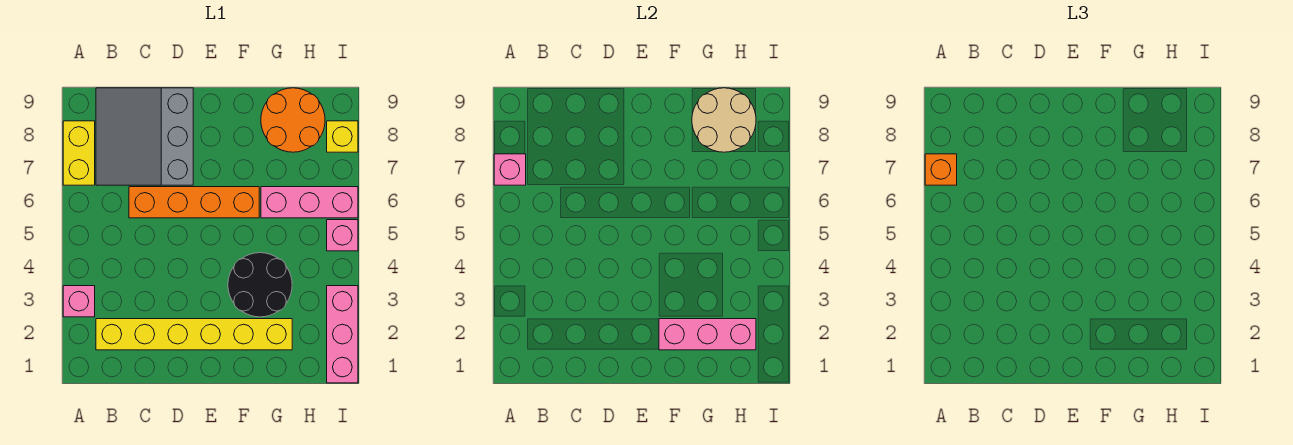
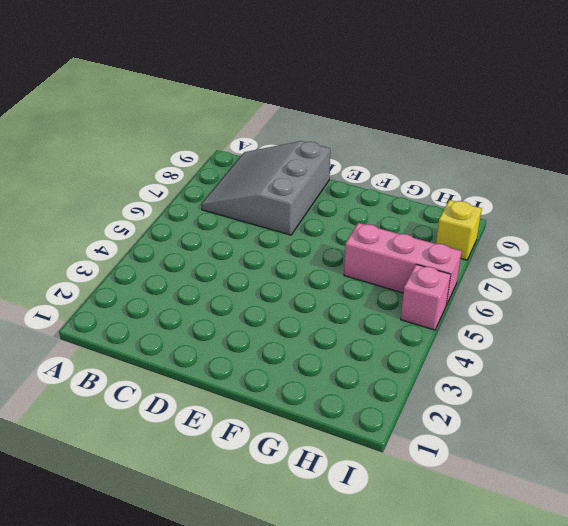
none -> pink brick A3 level 1
none -> yellow brick A7:A8 level 1
none -> yellow brick B2:G2 level 1

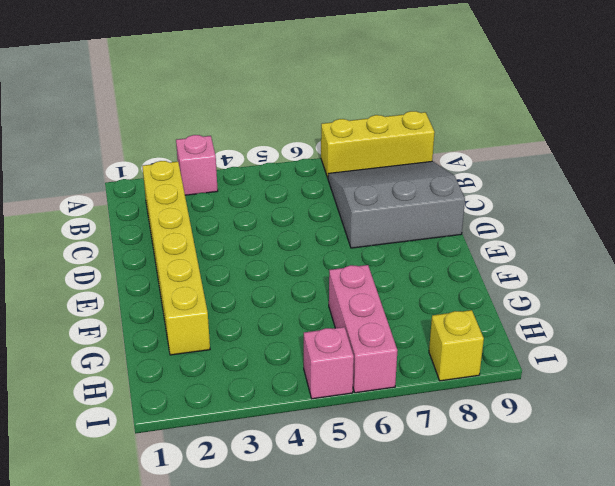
yellow brick A7:A9 level 1 -> yellow brick A7:A8 level 1
none -> orange brick C6:F6 level 1
none -> black round brick F3:G4 level 1
none -> orange round brick G8:H9 level 1

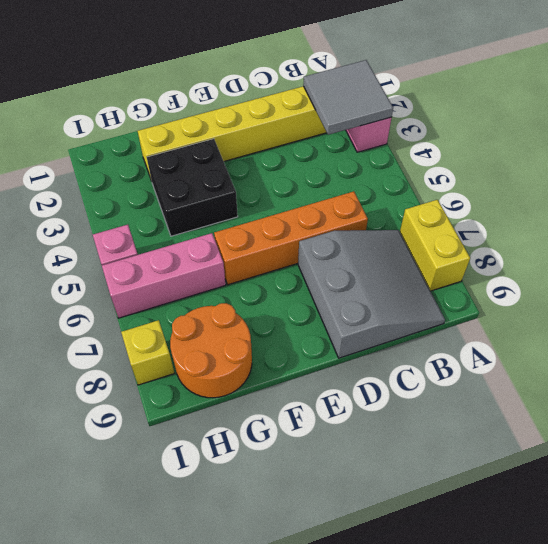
grey tile A2:B3 level 2 -> none
black brick F3:G4 level 1 -> black round brick F3:G4 level 1
none -> pink brick I1:I3 level 1
none -> pink brick A7 level 2
none -> pink brick F2:H2 level 2

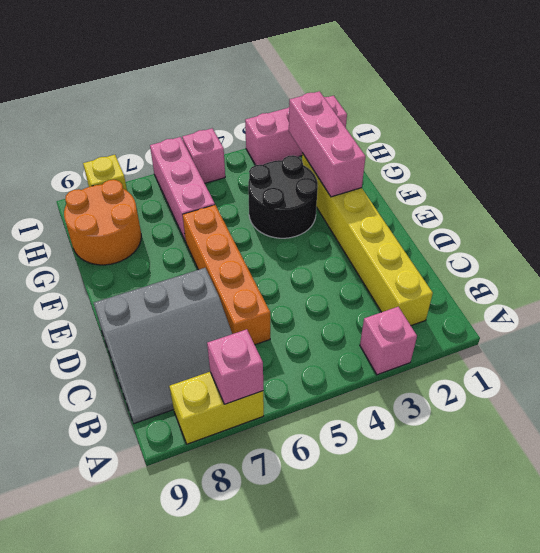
none -> tan round brick G8:H9 level 2
none -> orange brick A7 level 3

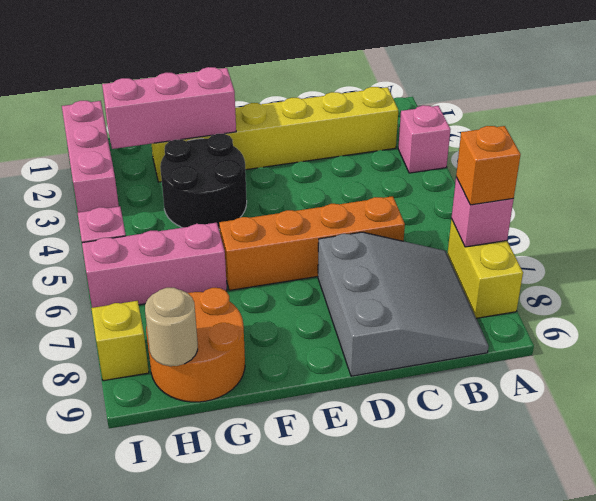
tan round brick H9 level 2 -> tan round brick G8:H9 level 2

